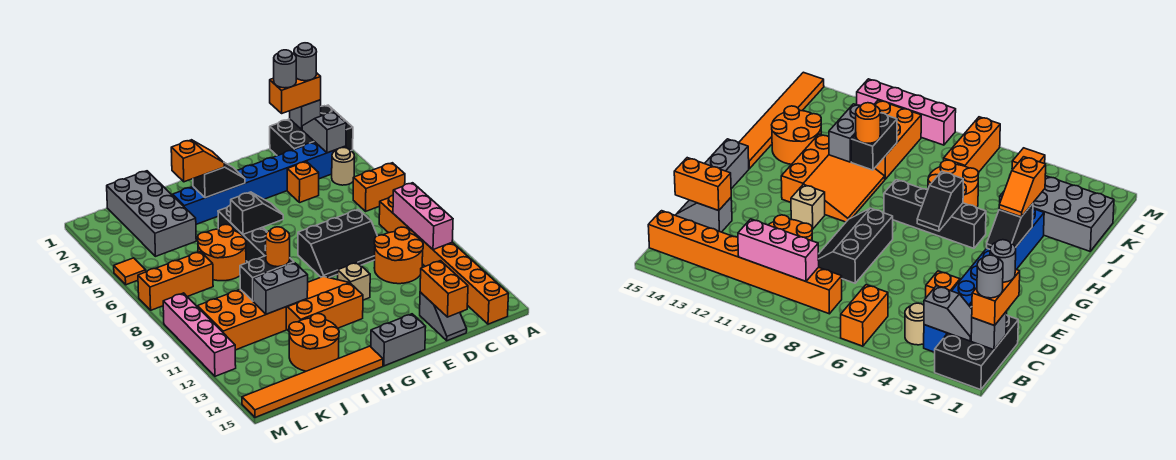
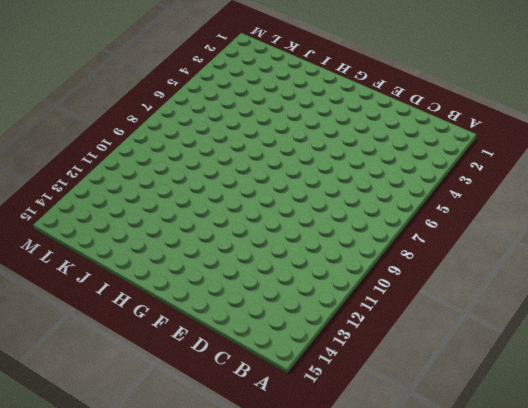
none -> black brick A1:C2 level 1
none -> orange brick A6:B6 level 1
none -> blue brick B3:I3 level 1
none -> tan round brick B4 level 1

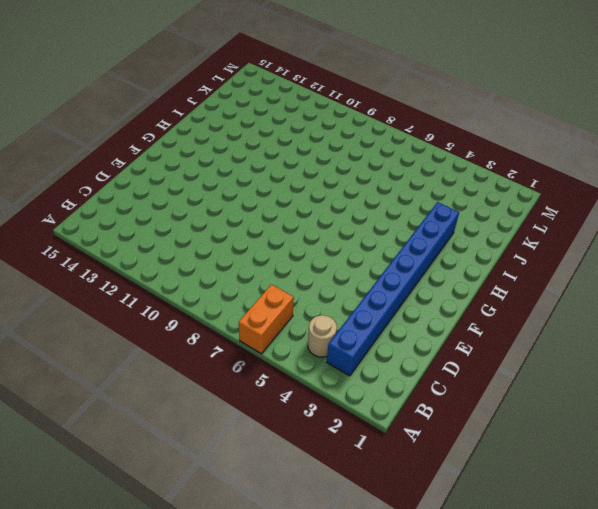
none -> black brick A1:C2 level 1
none -> orange brick B8:B15 level 1
none -> orange round brick C10:D11 level 1
none -> orange brick D4 level 1

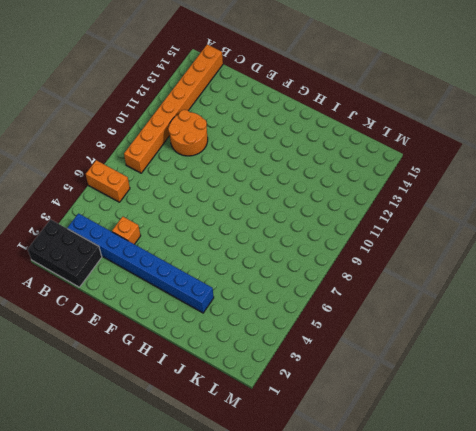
none -> tan round brick B4 level 1
none -> black slope D8:F9 level 1 top 8
none -> grey slope D14:D15 level 1 top 14
none -> tan brick F11 level 1

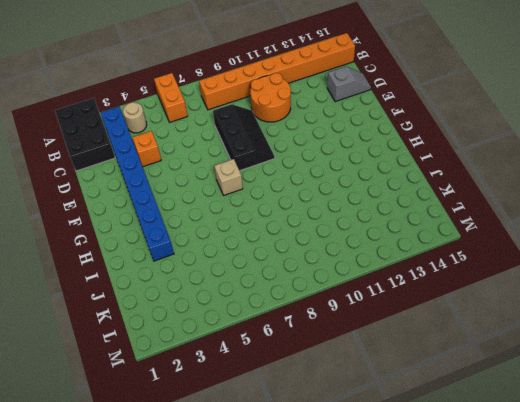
tan brick G7 level 1 -> tan brick F11 level 1
none -> grey brick F15:G15 level 1
none -> orange slope G10:I12 level 1 top 12
none -> black brick H5:H8 level 1
none -> orange tile H15:M15 level 1

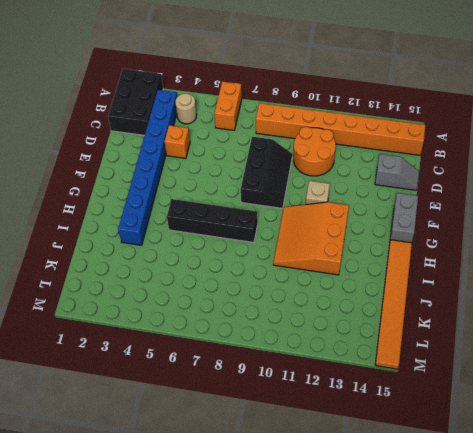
none -> orange round brick I6:J7 level 1
none -> orange round brick I13:J14 level 1
none -> grey brick J1:K4 level 1
none -> orange brick J10:L11 level 1

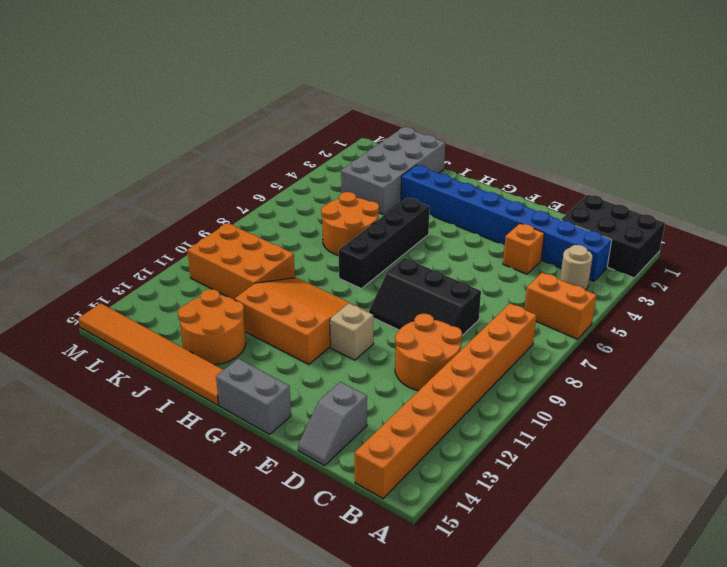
none -> orange brick K7:M7 level 1
none -> orange tile M5 level 1
none -> pink brick M9:M12 level 1
none -> grey brick B1 level 2

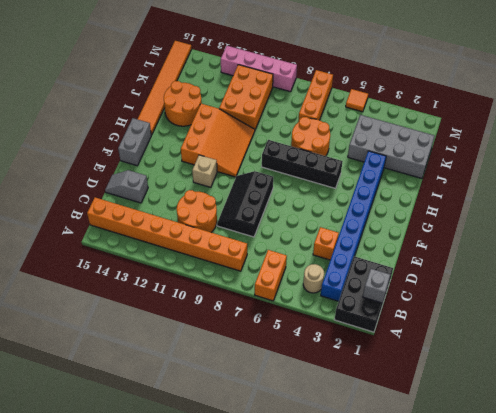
none -> grey slope B2:B3 level 2 top 3
none -> pink brick B9:B11 level 2
none -> orange brick D14:D15 level 2
none -> black slope G3:H3 level 2 top H

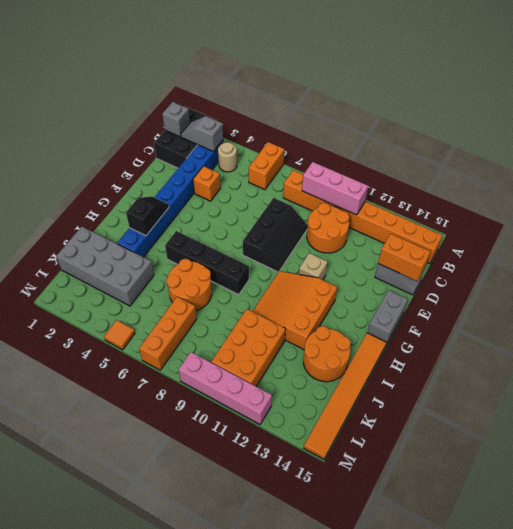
none -> black slope G6:H6 level 2 top H
none -> black brick I10:J10 level 2
none -> grey brick I11:J11 level 2
none -> orange brick B1:C1 level 3

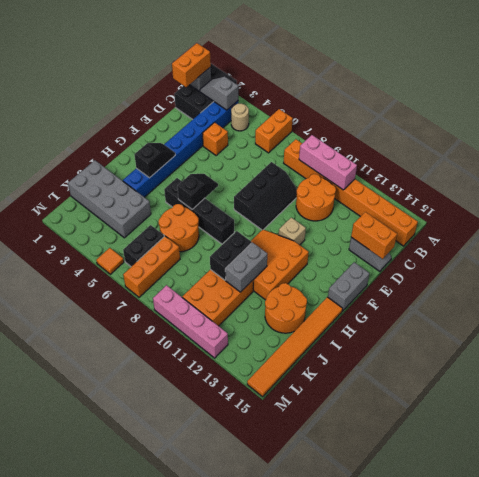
black brick K6:L6 level 1 -> none
none -> orange slope H3:I3 level 3 top I
none -> orange round brick I10 level 3
none -> grey round brick B1 level 4
none -> grey round brick C1 level 4

